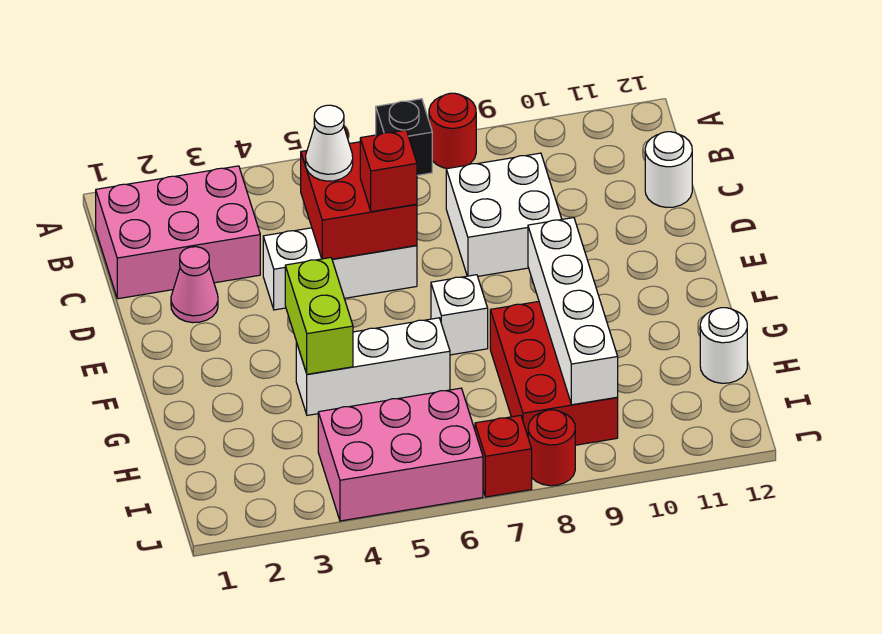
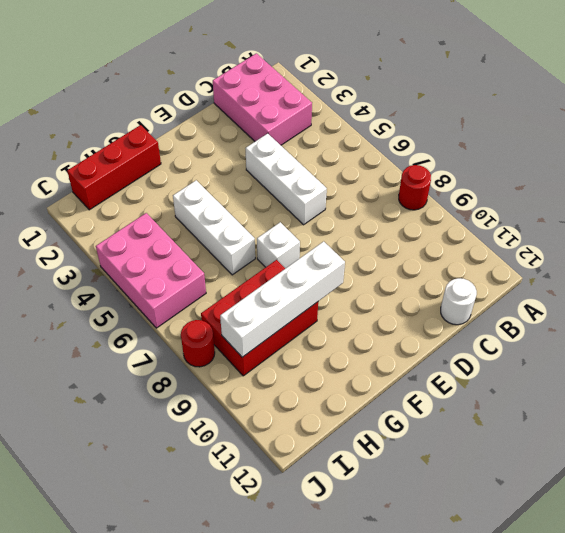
red brick G1:I1 level 1 -> none
none -> black brick A7 level 1
none -> white brick C8:D9 level 1
none -> pink cone D2 level 1

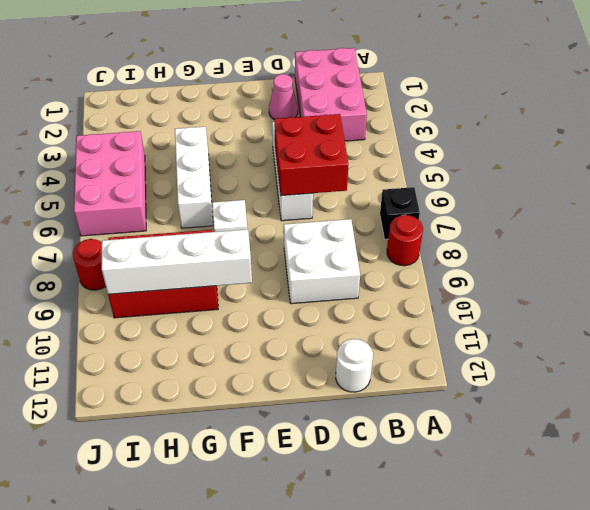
none -> white round brick H12 level 1
none -> red brick J7 level 1
none -> lime brick F4:G4 level 2

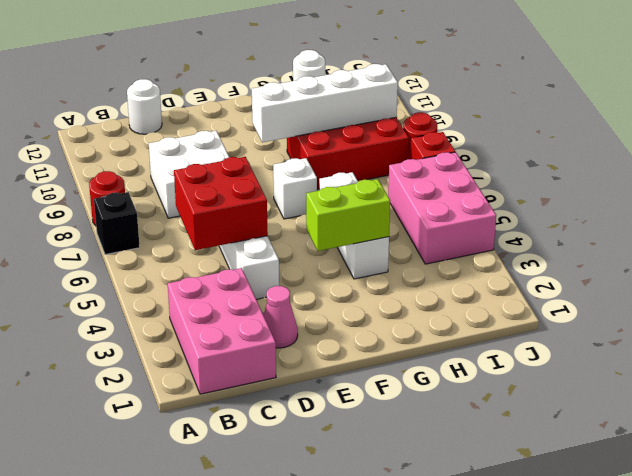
none -> white cone C5 level 3
none -> red brick D6 level 3

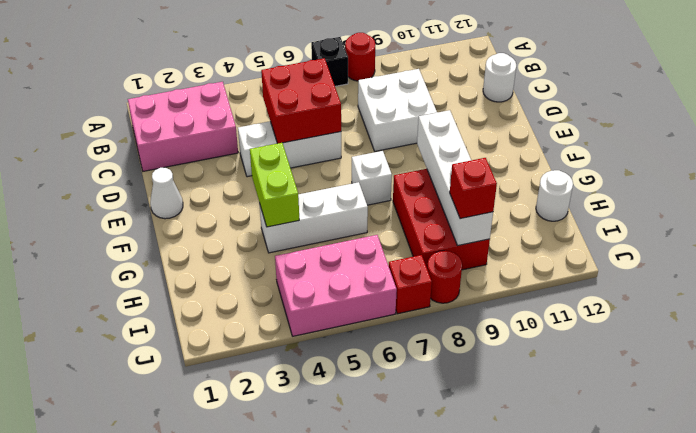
white cone E1 level 1 -> white cone C5 level 3
red brick I9 level 3 -> red brick D6 level 3
none -> pink cone D2 level 1

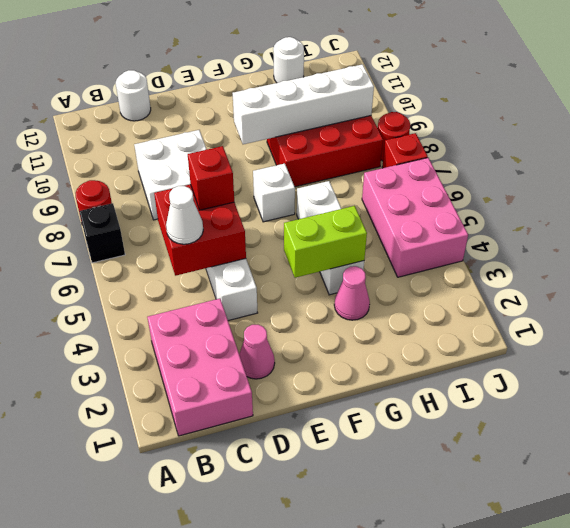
pink cone G3 level 1 -> none

